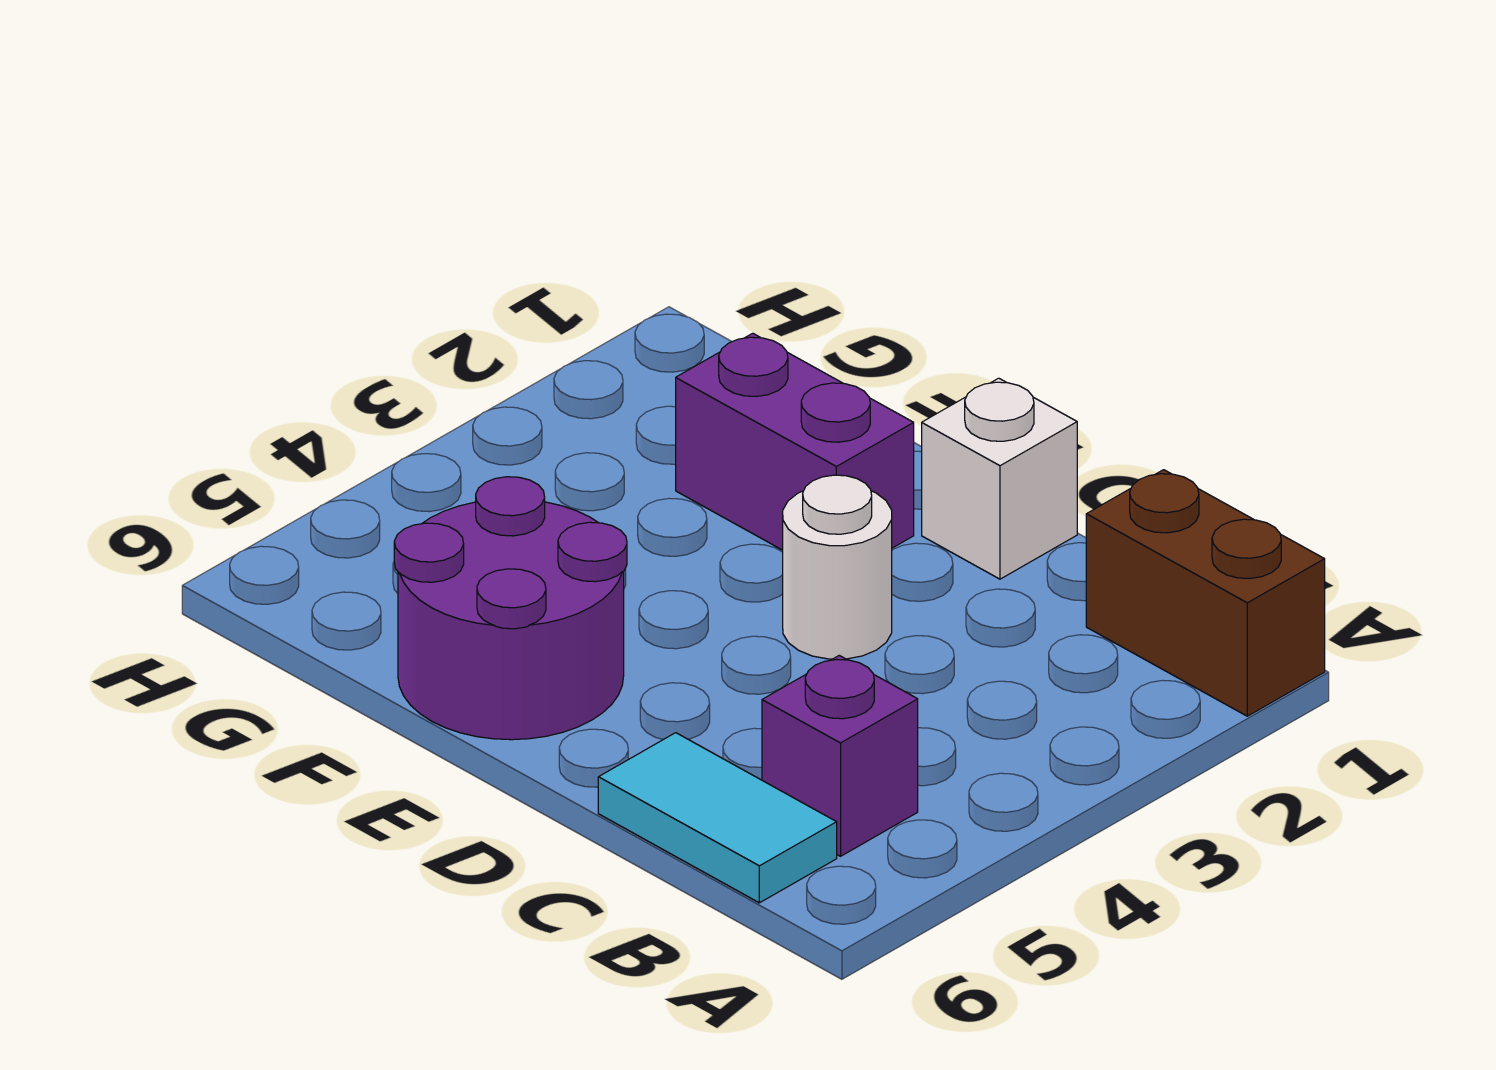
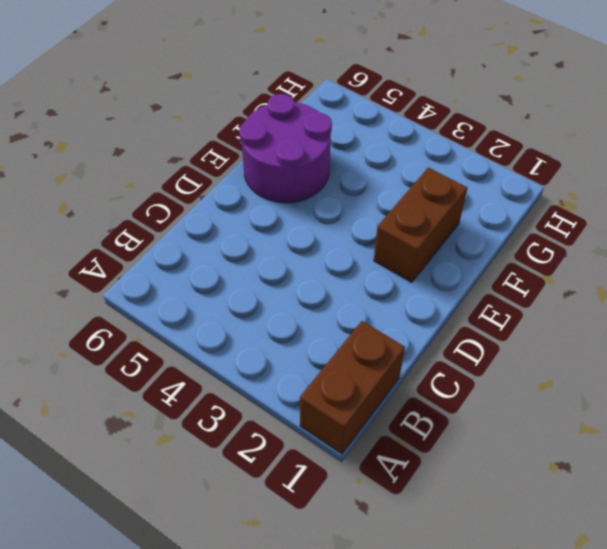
brown brick E2:F2 level 1 -> purple brick E2:F2 level 1
none -> purple brick B5 level 1
none -> cyan tile B6:C6 level 1

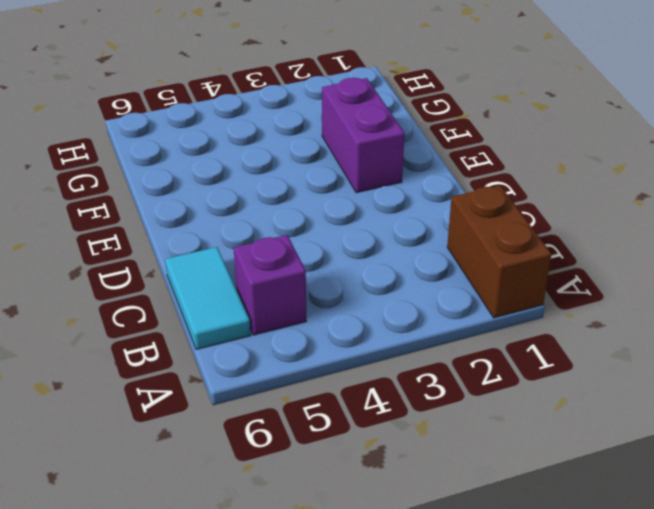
none -> white brick D1 level 1
none -> white round brick D3 level 1

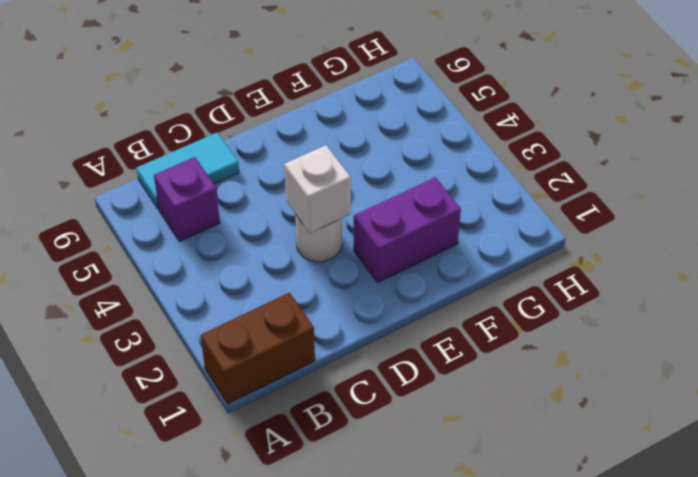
white brick D3 level 2 -> white brick D1 level 1
none -> purple round brick E5:F6 level 1

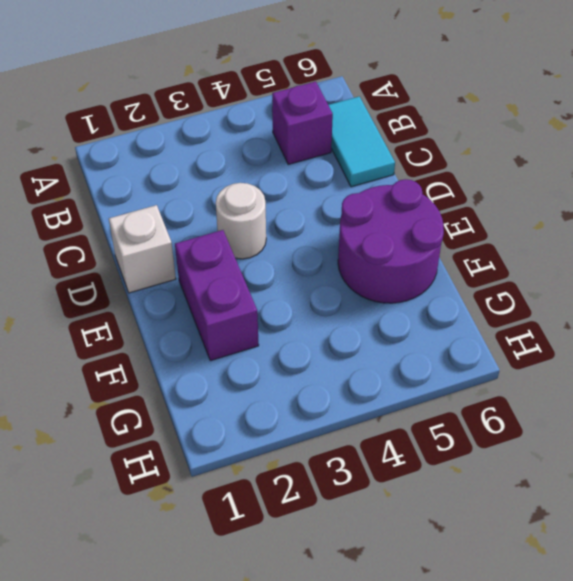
none -> brown brick A1:B1 level 1

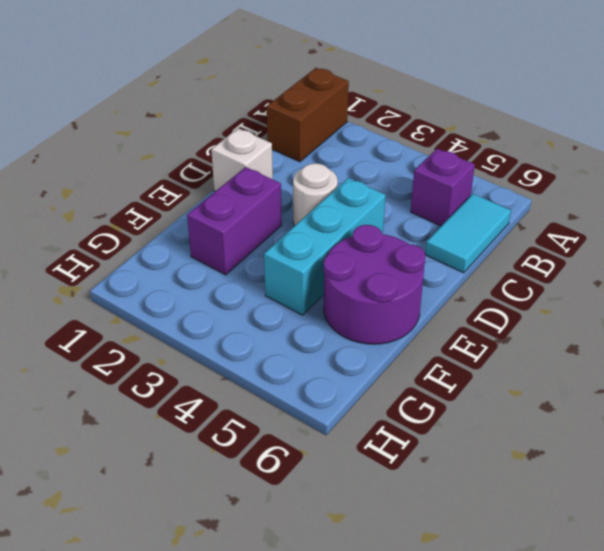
cyan brick D4:F4 level 1 -> none

